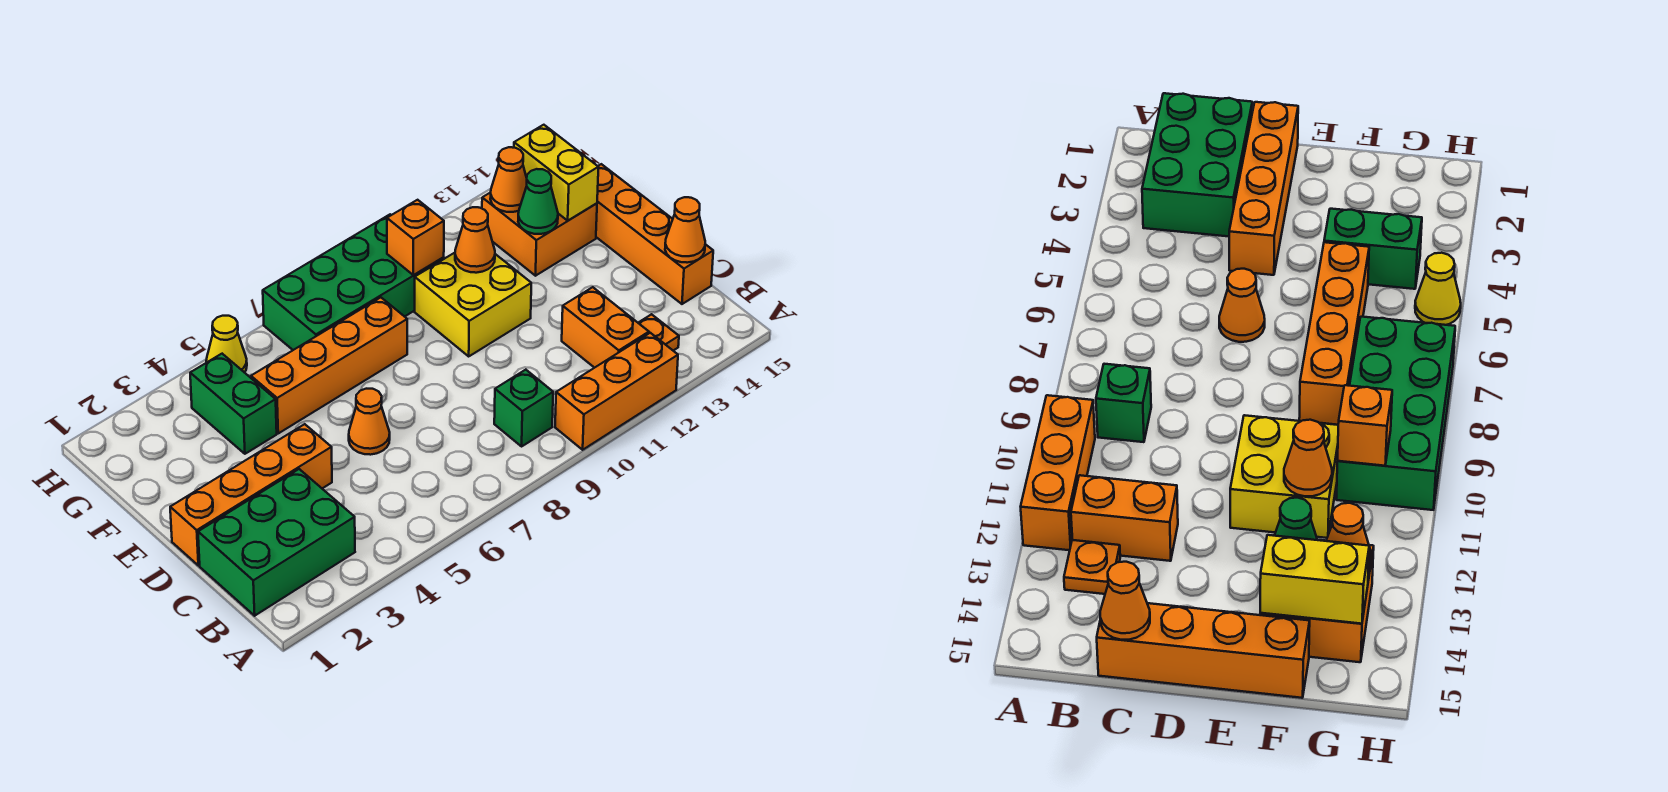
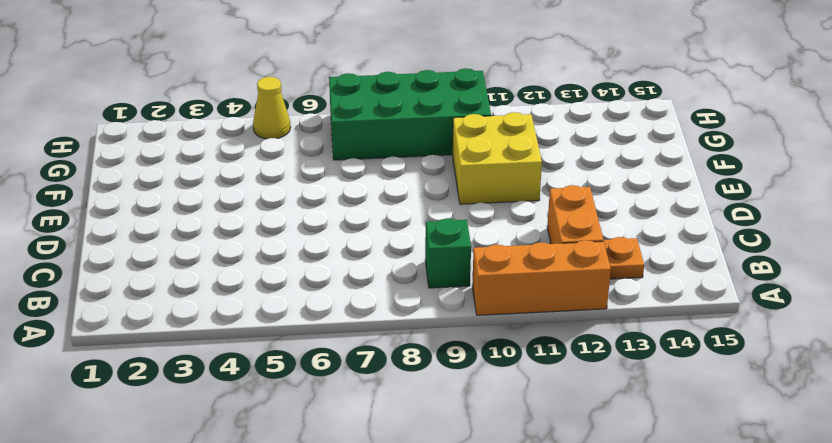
none -> green brick B1:C3 level 1
none -> orange brick C15:F15 level 1
none -> orange brick D1:D4 level 1

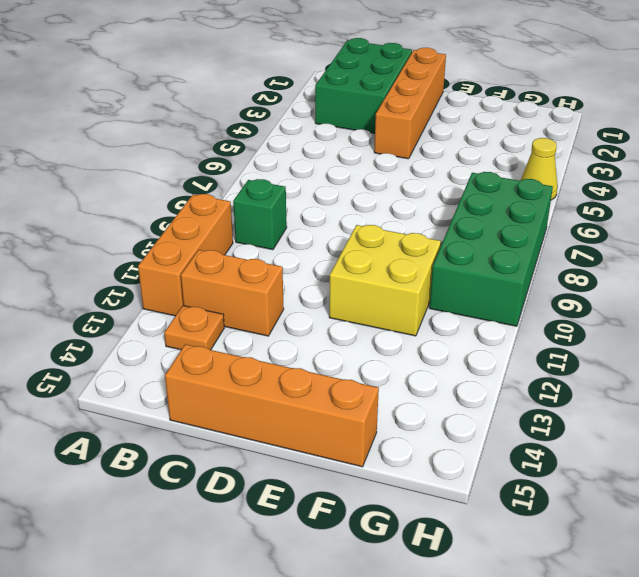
none -> orange cone D6 level 1
none -> green brick F4:G4 level 1
none -> orange brick F5:F8 level 1

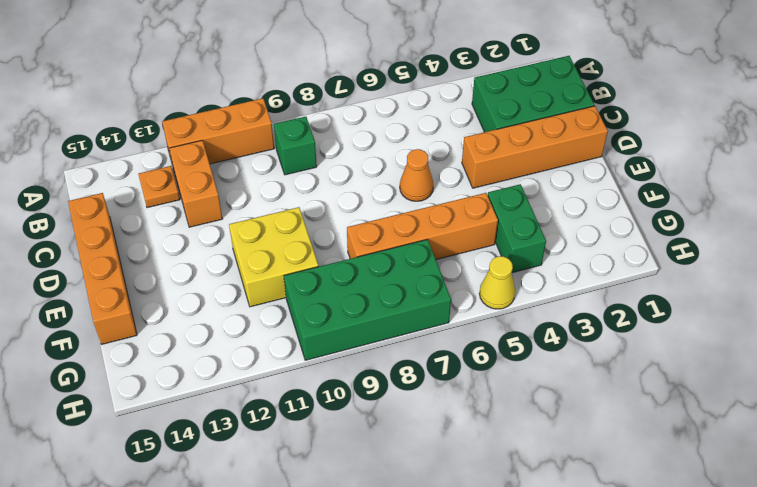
none -> orange brick F13:G14 level 1
none -> orange cone C15 level 2
none -> orange cone F11 level 2

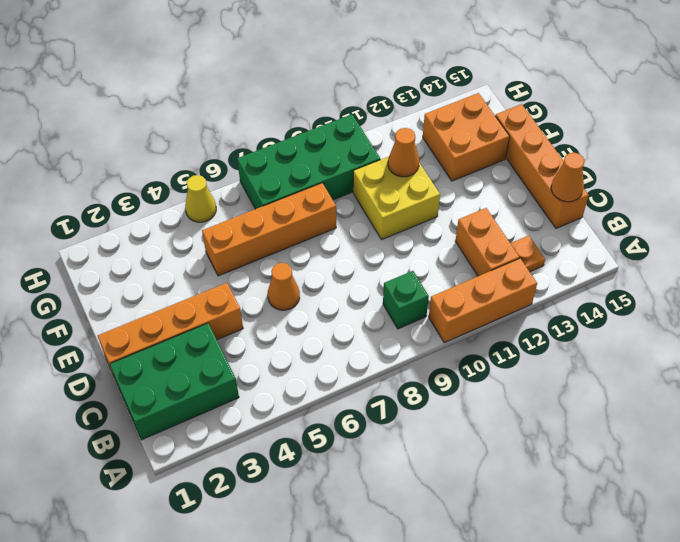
none -> green brick F4:G4 level 1
none -> green cone F13 level 2
none -> yellow brick F14:G14 level 2

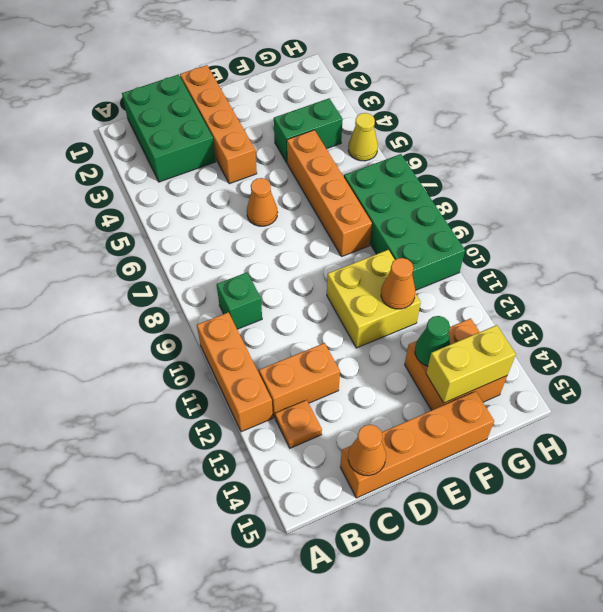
none -> orange brick G10 level 2
none -> orange cone G13 level 2

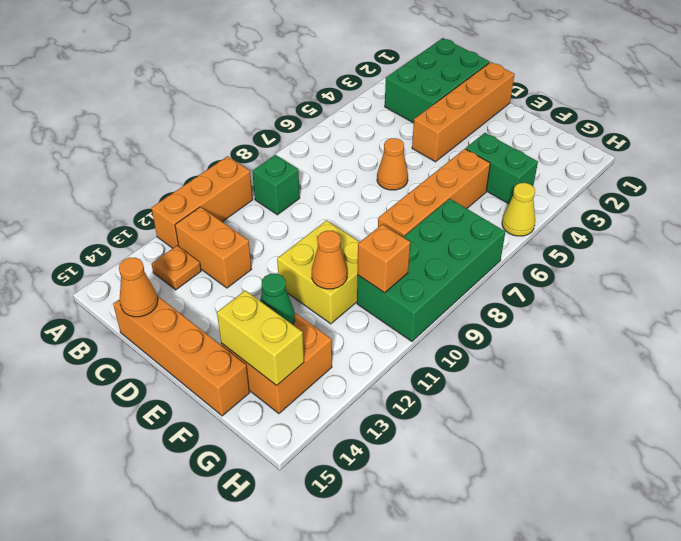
none -> orange cone G13 level 2

